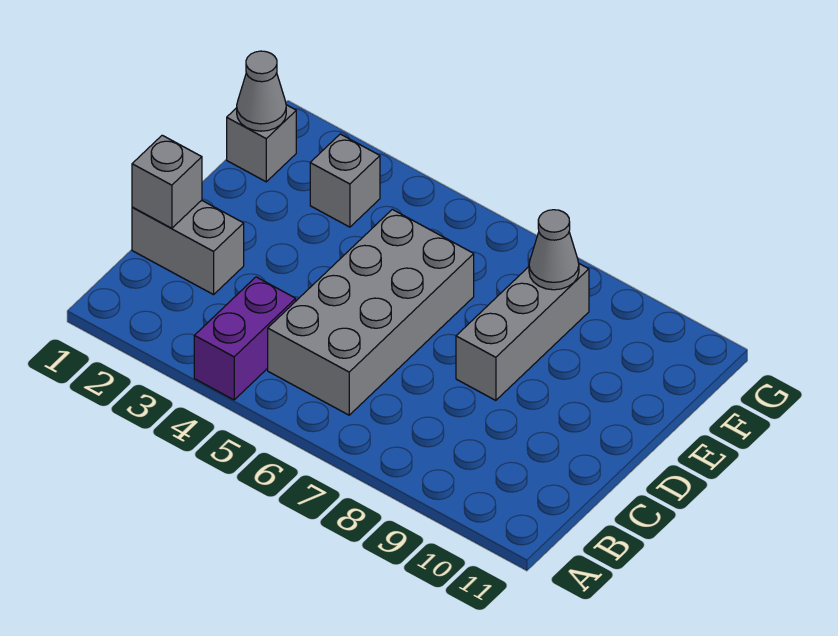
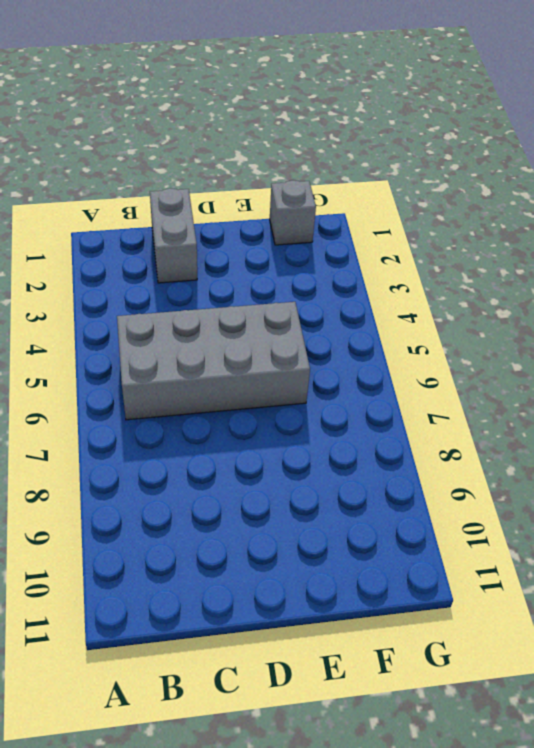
none -> purple brick A4:B4 level 1
none -> grey brick D8:F8 level 1

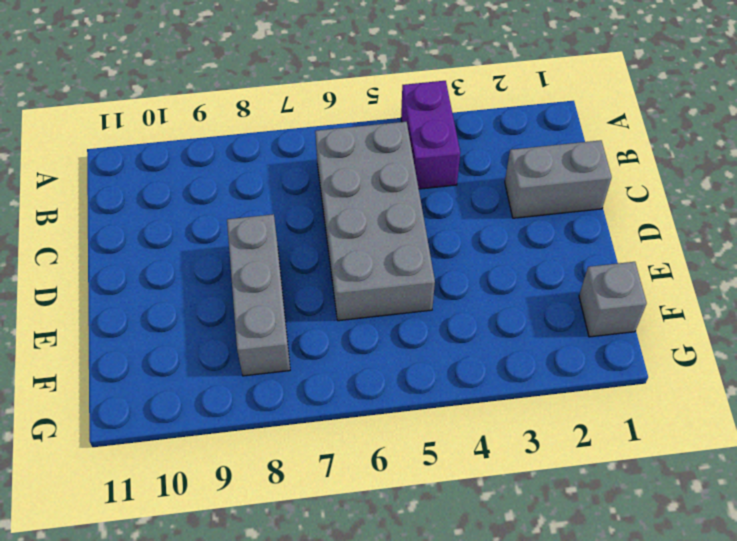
none -> grey brick F3 level 1
none -> grey brick C1 level 2

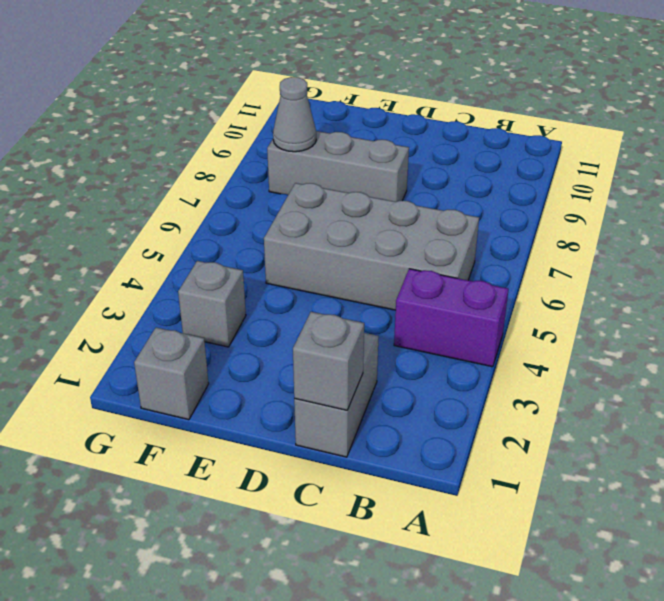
none -> grey cone F1 level 2

